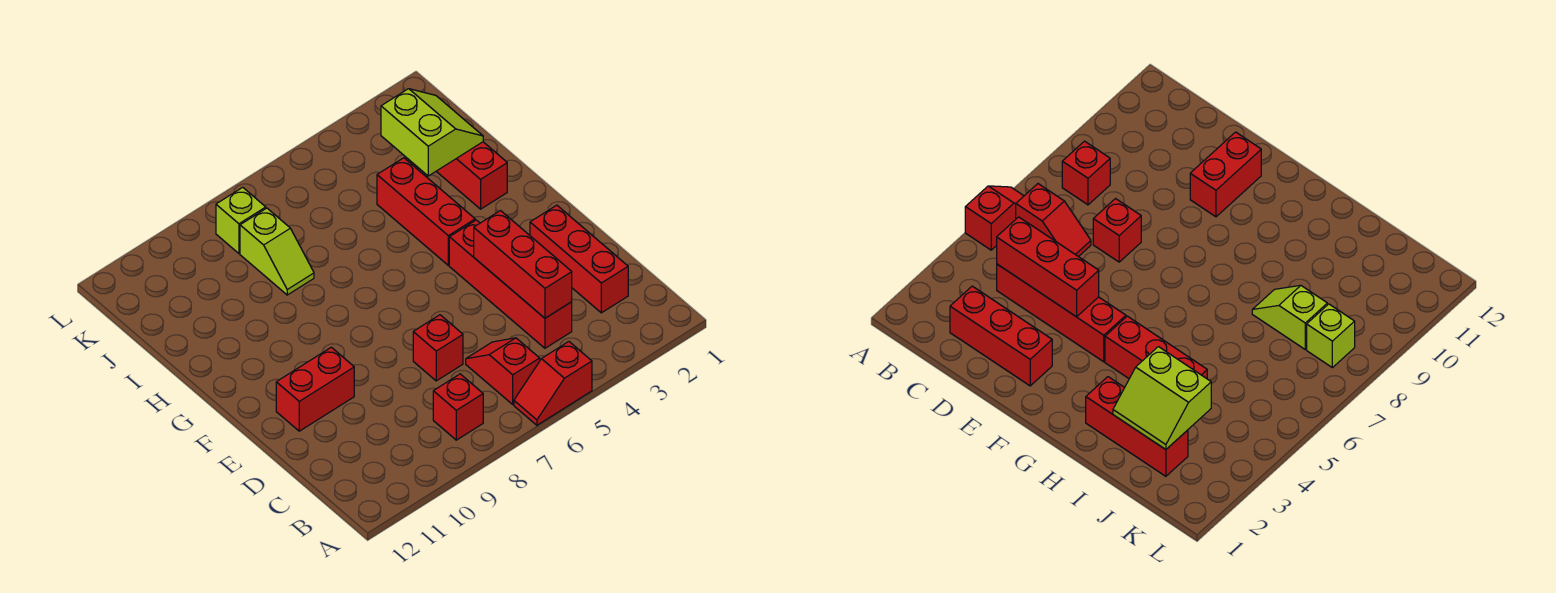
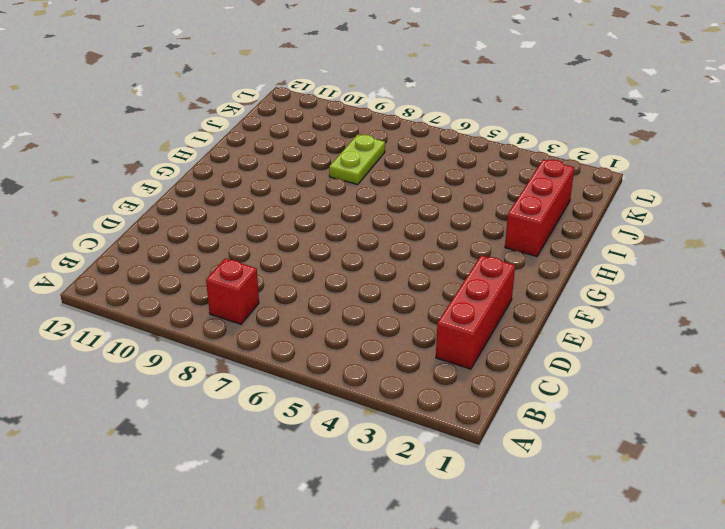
lime plate I8:J8 level 1 -> lime slope I8:J8 level 1 top J
none -> red slope A5:A6 level 1 top 5
none -> red slope B6:C6 level 1 top B
none -> red brick C4:F4 level 1

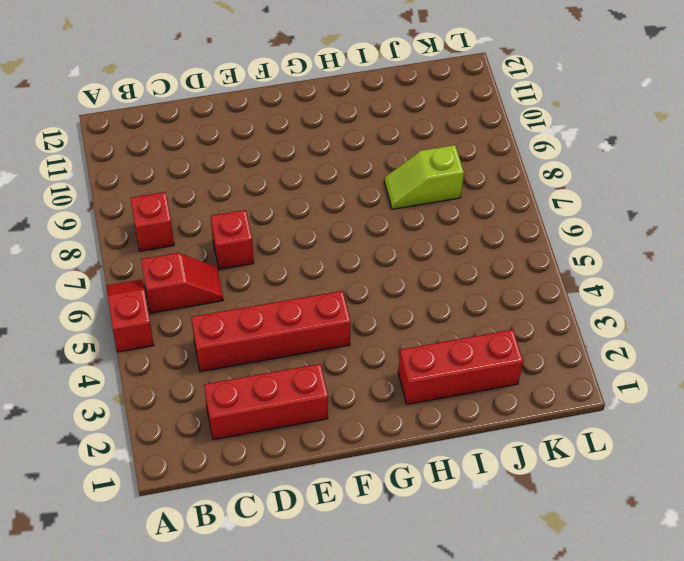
none -> red brick E10:E11 level 1
none -> red brick G4:I4 level 1
none -> lime brick K8 level 1

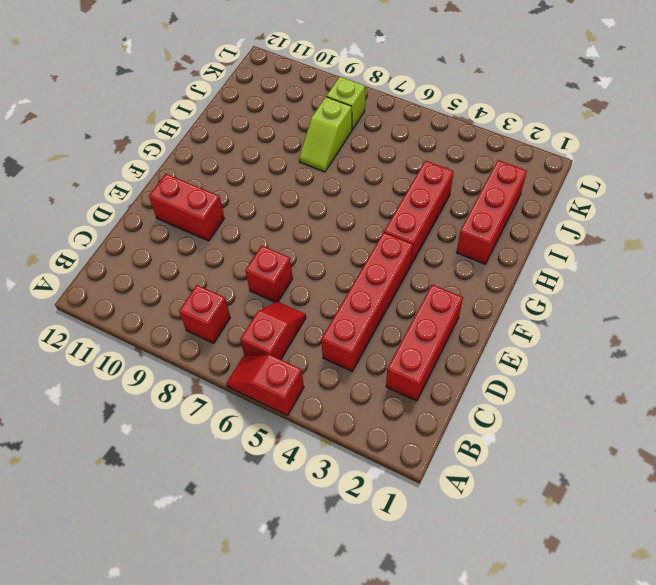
none -> red brick C4:E4 level 2
none -> lime slope I2:J3 level 2 top 3

